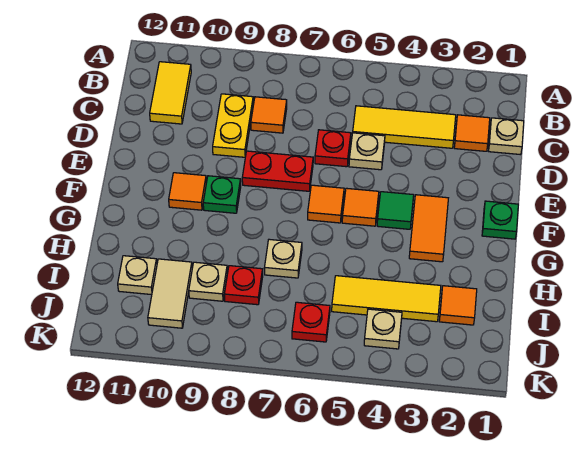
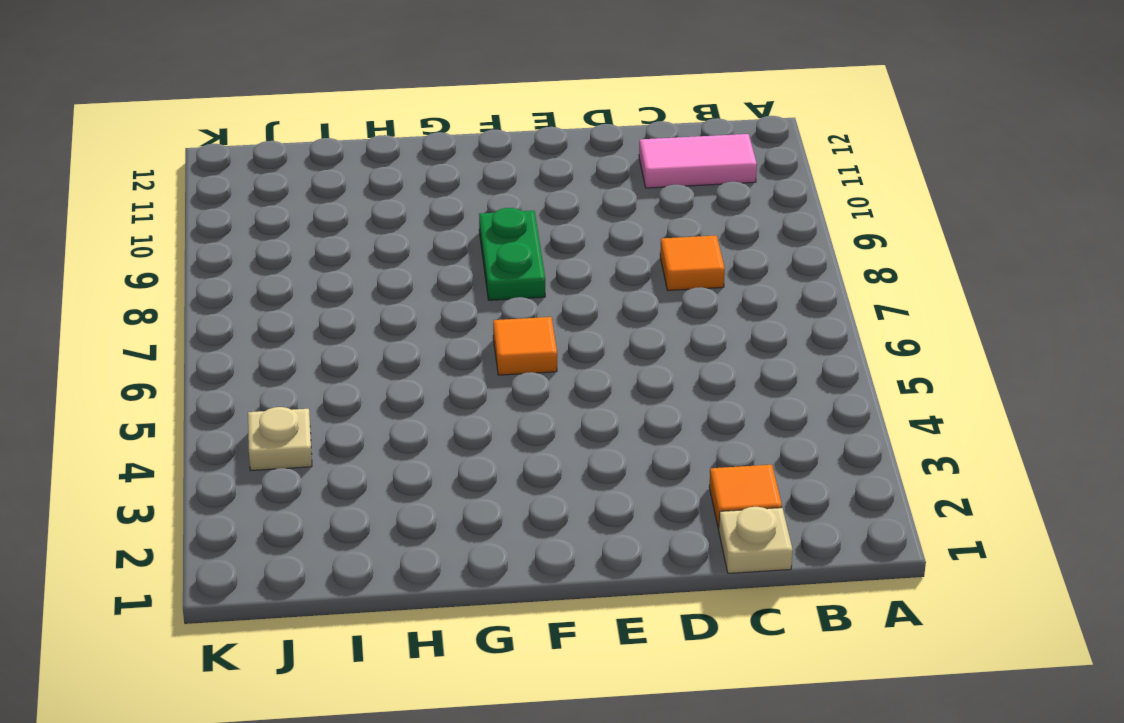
pink tile B11:C11 level 1 -> yellow tile B11:C11 level 1
green plate F8:F9 level 1 -> green plate F9 level 1
none -> yellow tile C3:C5 level 1
none -> yellow plate C9:D9 level 1
none -> tan plate D5 level 1

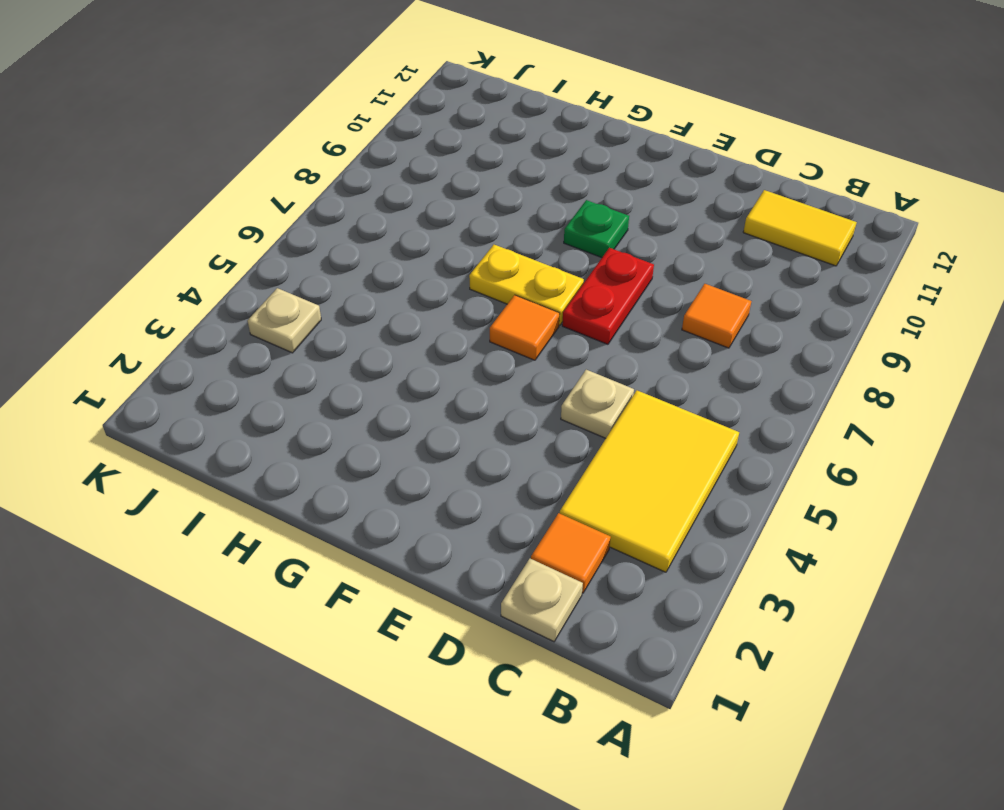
yellow tile B3:C5 level 1 -> yellow tile C3:C5 level 1
yellow plate F7:G7 level 1 -> yellow plate C9:D9 level 1
none -> red plate D6 level 1
none -> green plate F1 level 1
none -> orange tile F3:G3 level 1

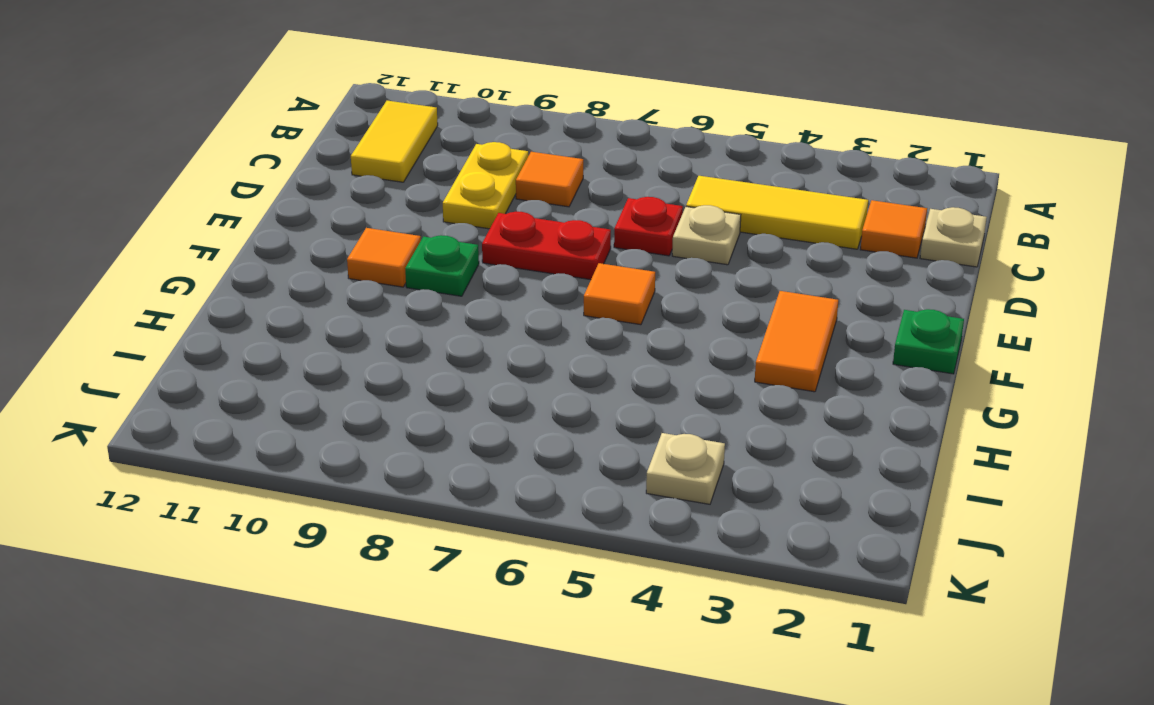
none -> green tile F4 level 1
none -> orange tile F5 level 1
none -> tan plate H7 level 1

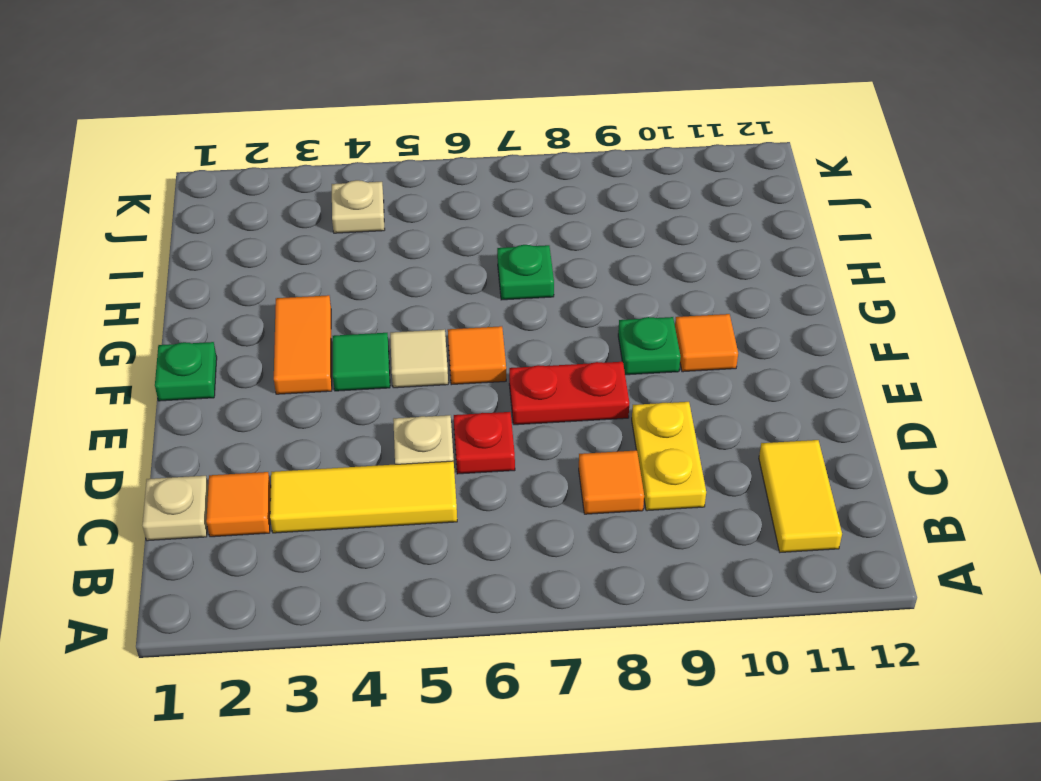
tan tile F5 level 1 -> orange tile F5 level 1
green plate H7 level 1 -> tan plate H7 level 1
none -> orange tile I2 level 1
none -> yellow tile I3:I5 level 1
none -> red plate I8 level 1

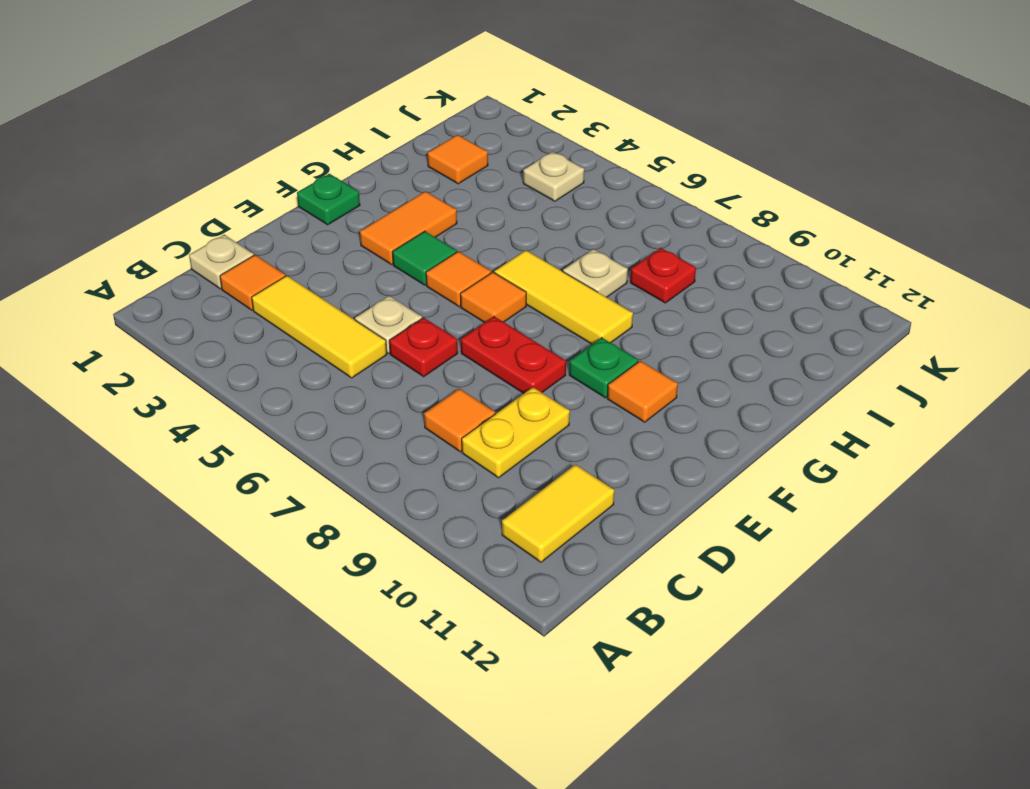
yellow tile G6:G8 level 1 -> yellow tile I3:I5 level 1
none -> tan plate I9 level 1
none -> tan tile I10:J10 level 1
none -> tan plate I11 level 1

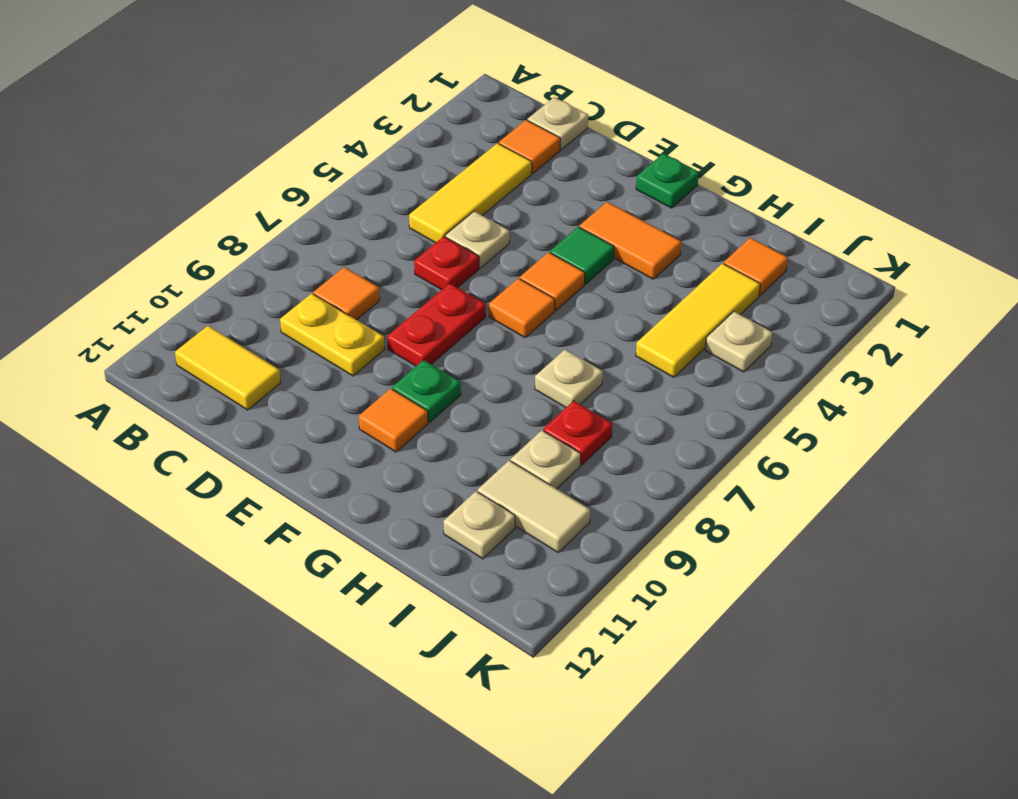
none -> red plate J6 level 1

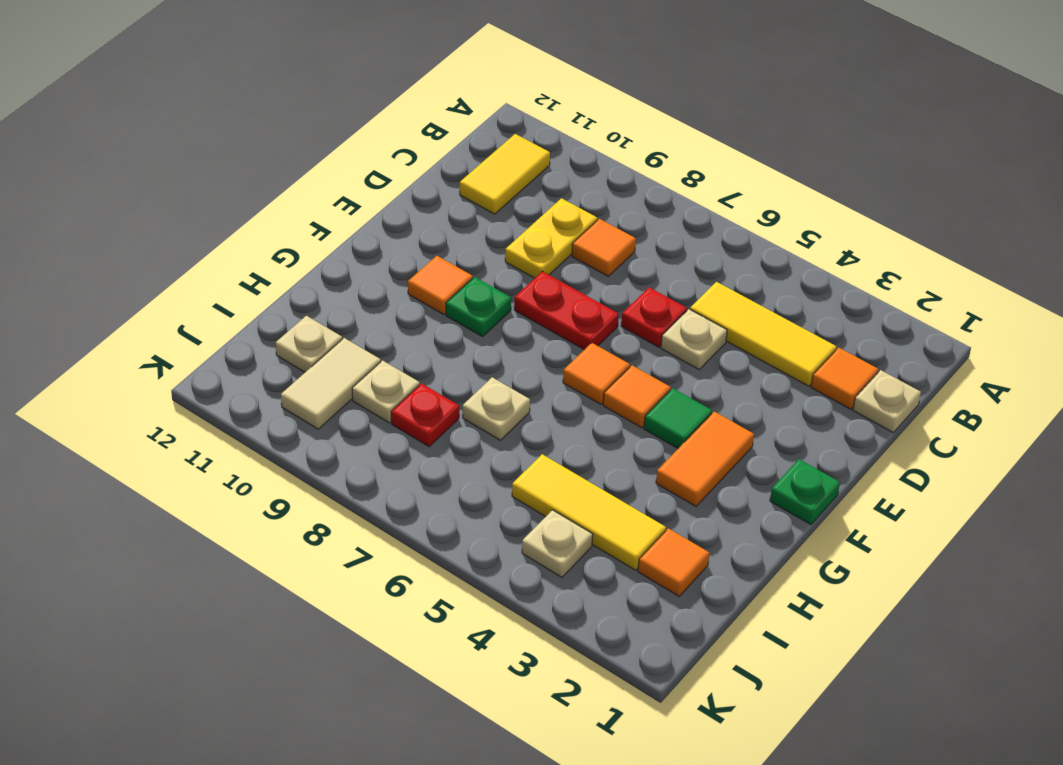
none -> red plate J6 level 1

